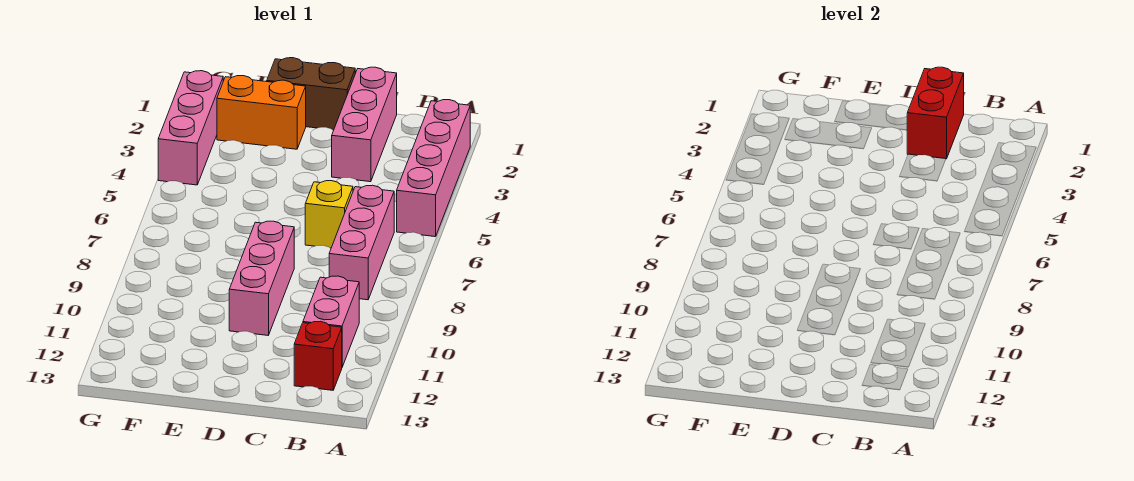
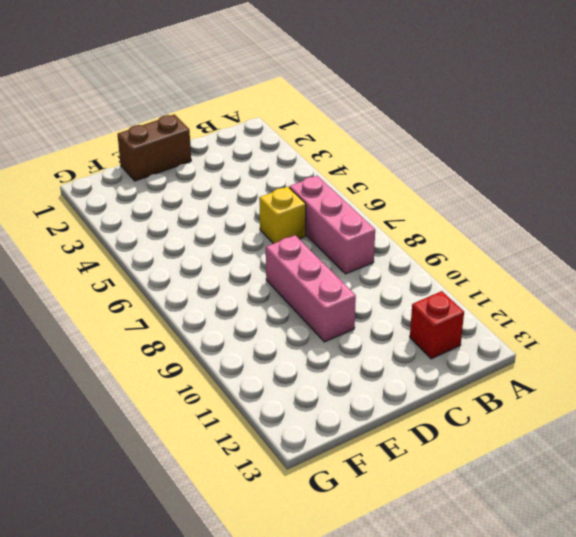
none -> pink brick A2:A5 level 1
none -> pink brick B10:B11 level 1

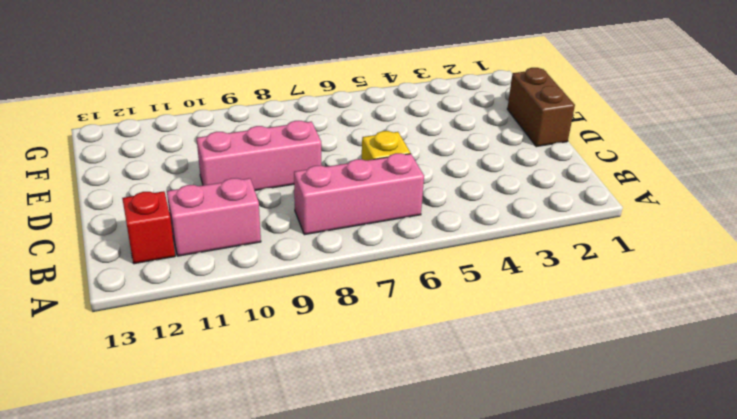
none -> pink brick A2:A5 level 1
none -> pink brick C1:C3 level 1

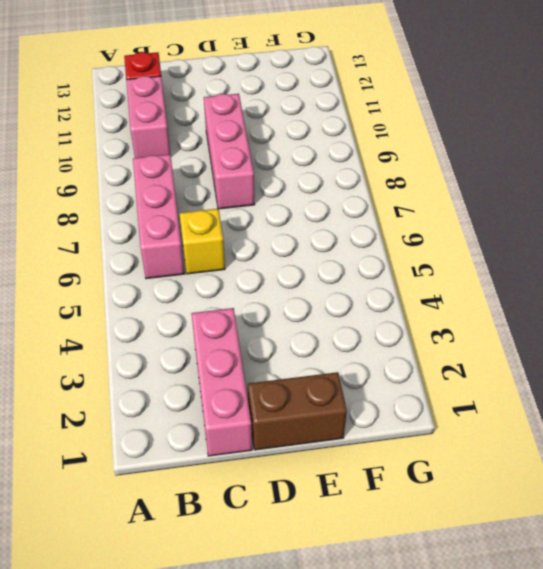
none -> pink brick A2:A5 level 1
none -> orange brick E2:F2 level 1

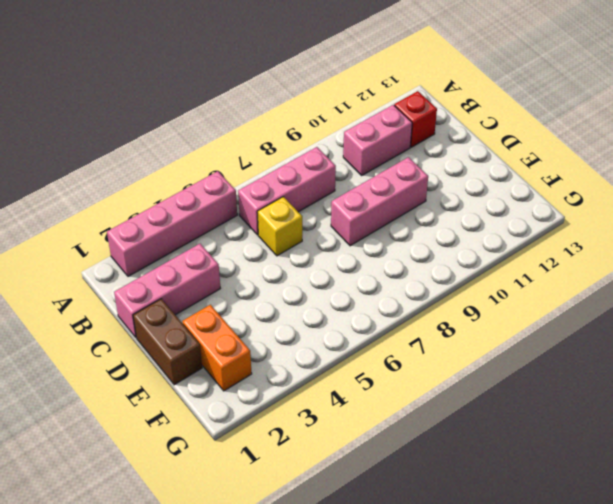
none -> pink brick G2:G4 level 1
none -> red brick C1:C2 level 2

